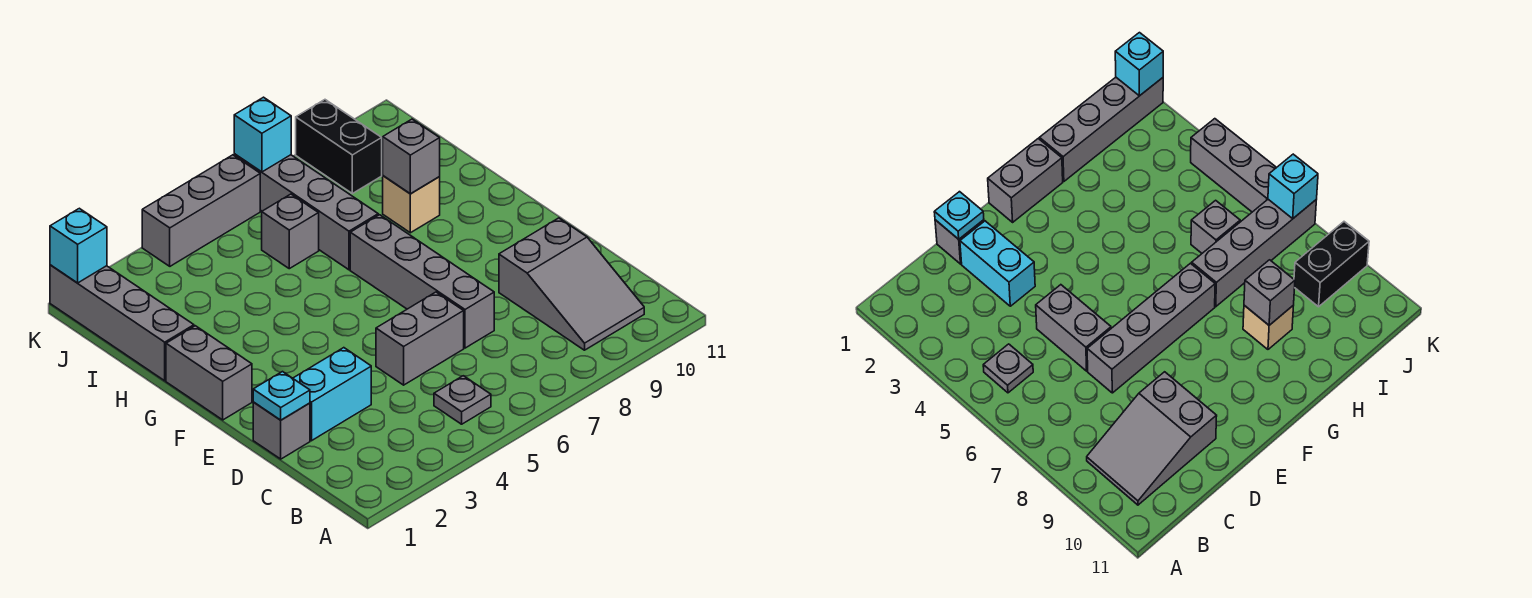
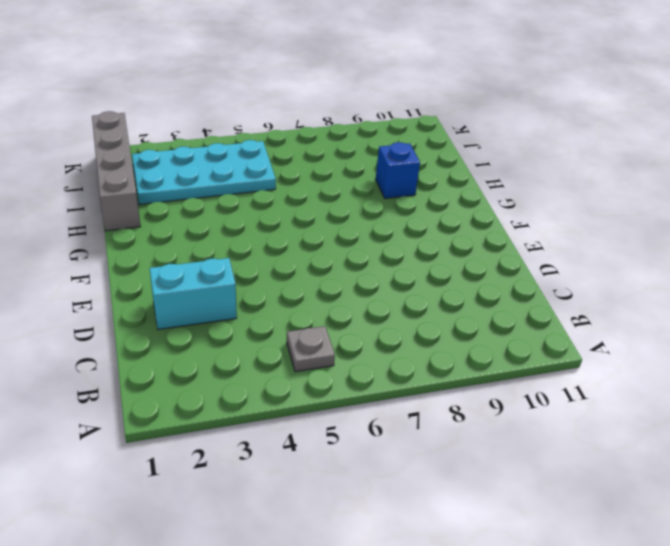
blue brick H9 level 1 -> tan brick H9 level 1
cyan plate I2:J5 level 1 -> none
none -> grey slope B9:D10 level 1 top D
none -> grey brick D1 level 1
none -> grey brick D5:D6 level 1

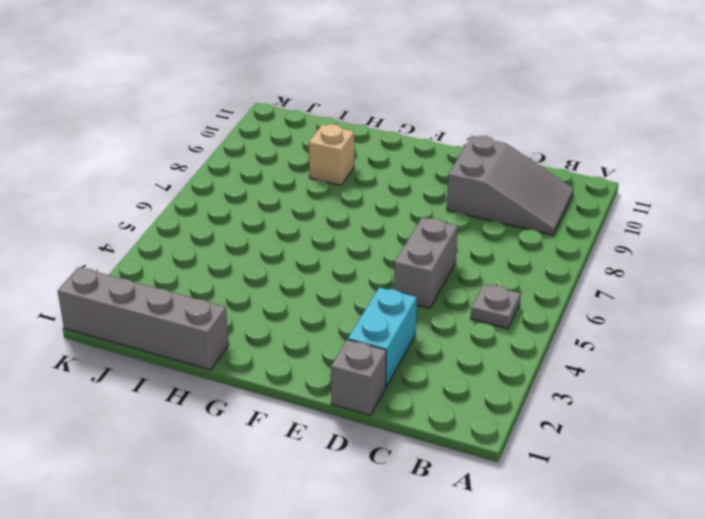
none -> grey brick D7:G7 level 1
none -> grey brick F1:G1 level 1
none -> grey brick H7:K7 level 1

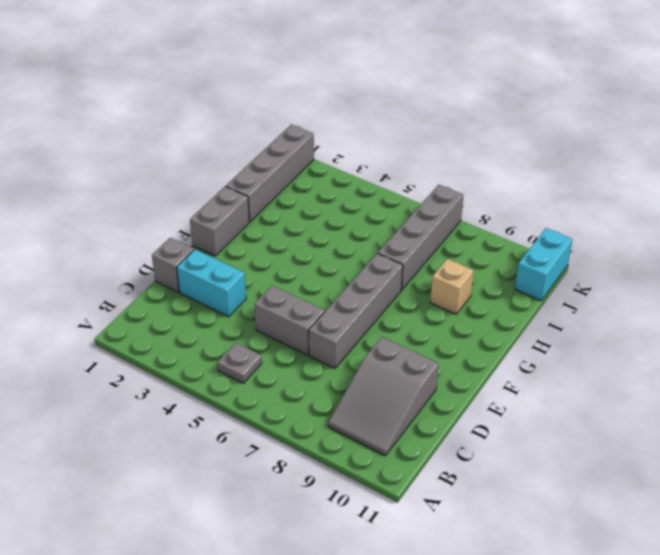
cyan brick J11:K11 level 1 -> none
none -> grey brick I6 level 1
none -> black brick J9:K9 level 1
none -> grey brick K4:K6 level 1

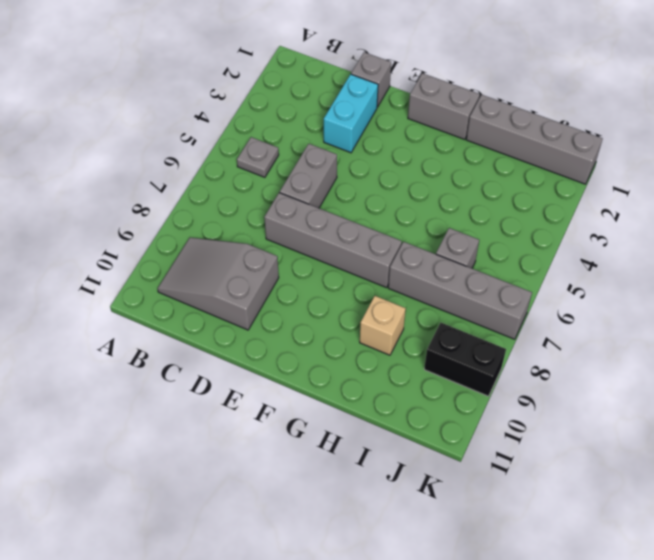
none -> grey brick K4:K6 level 1
none -> cyan plate D1 level 2
none -> grey brick H9 level 2

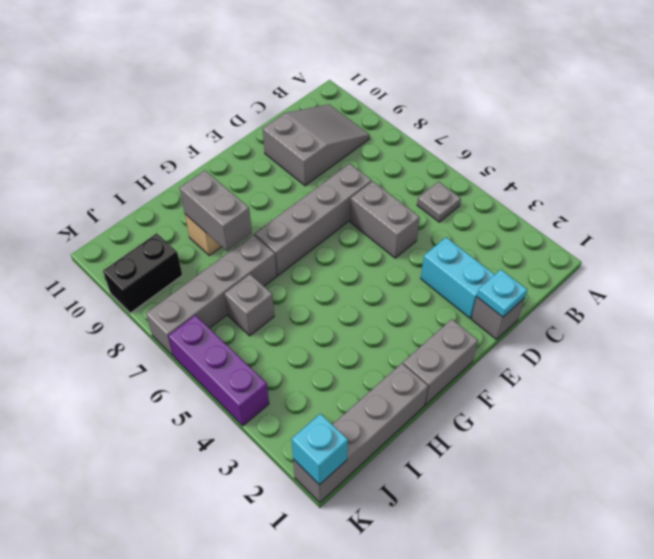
grey brick H8:H9 level 2 -> grey brick H9 level 2
purple brick K4:K6 level 1 -> grey brick K4:K6 level 1
none -> cyan brick K7 level 2

